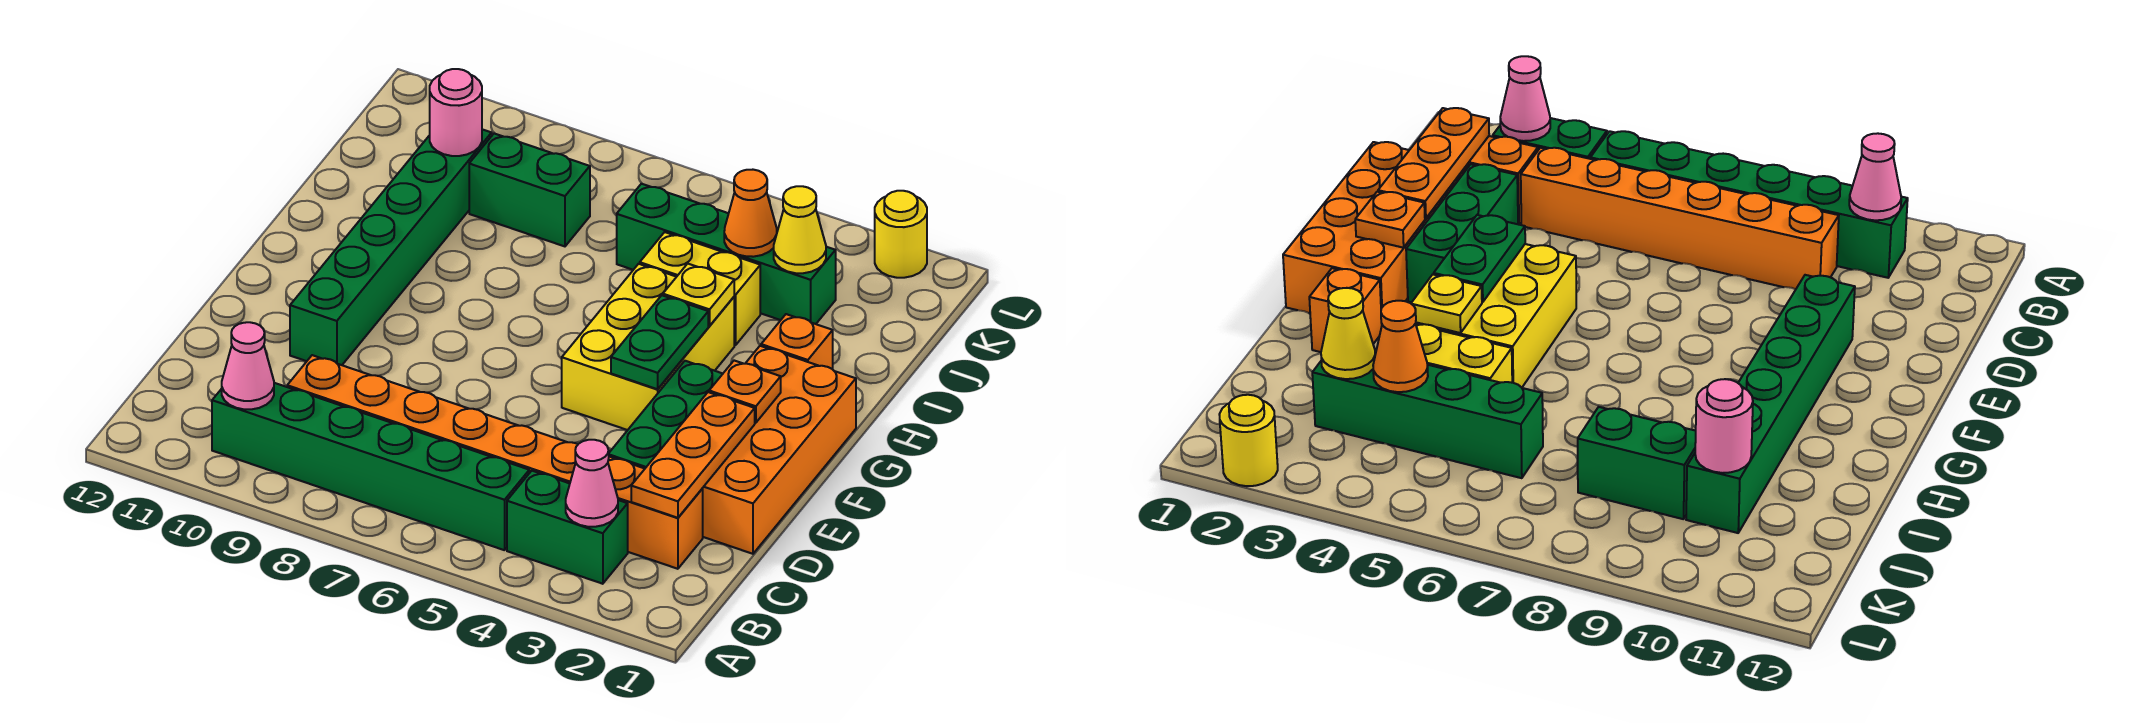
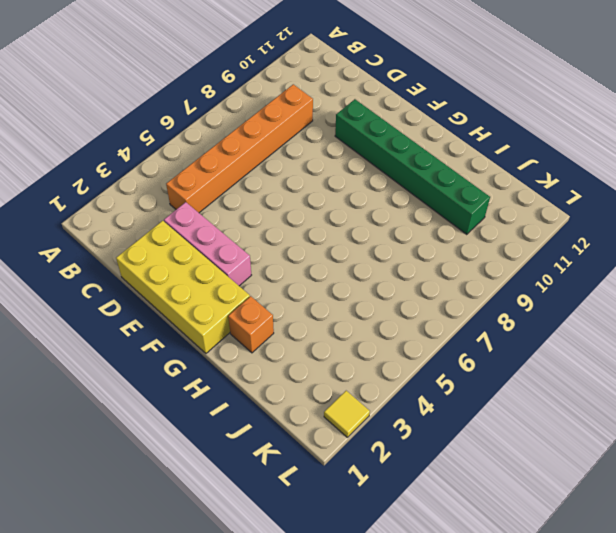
yellow brick D1:G2 level 1 -> orange brick D1:G2 level 1
pink brick D3:F3 level 1 -> green brick D3:F3 level 1
yellow tile L2 level 1 -> yellow round brick L2 level 1
none -> green brick B3:B4 level 1
none -> green brick B5:B10 level 1
none -> orange brick C2:C3 level 1

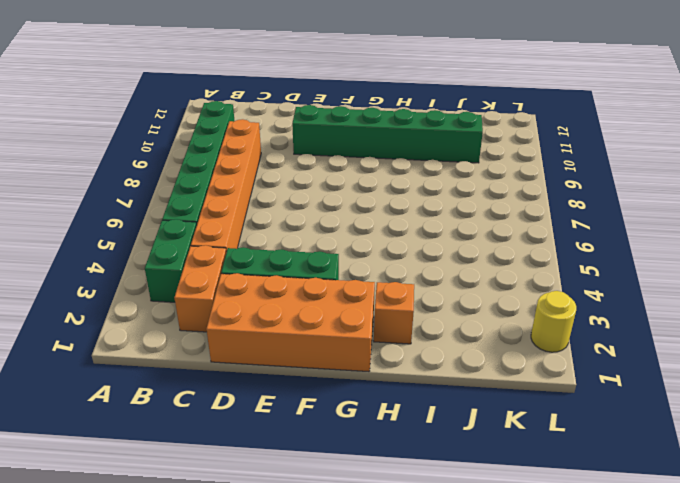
none -> yellow brick F4:H5 level 1
none -> yellow brick I4:I5 level 1
none -> green brick J3:J6 level 1

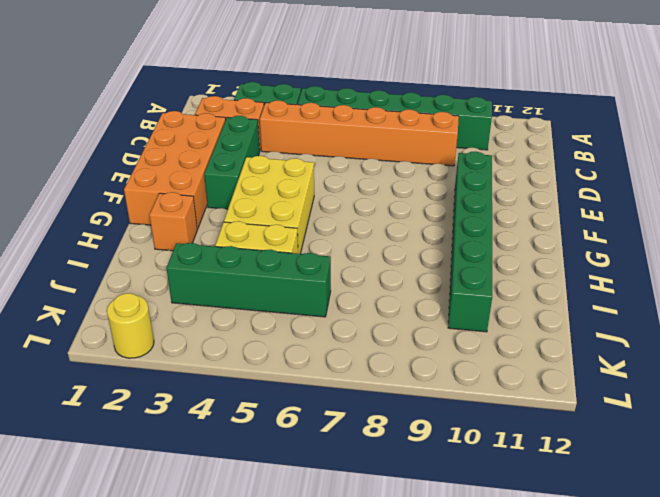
none -> green brick J8:J9 level 1
none -> pink cone B3 level 2
none -> pink cone B10 level 2

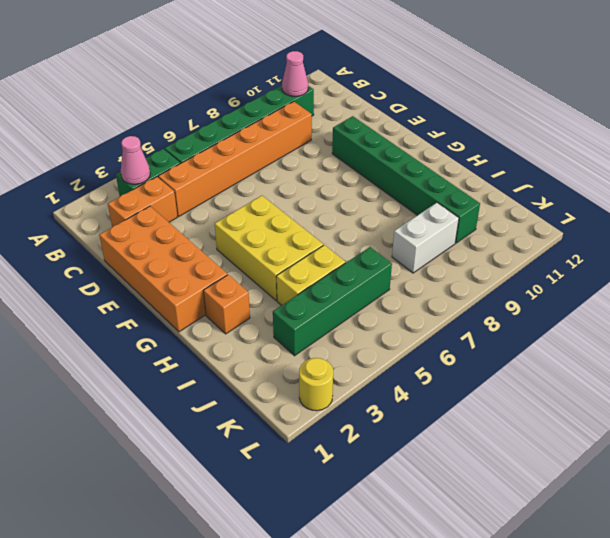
white brick J8:J9 level 1 -> green brick J8:J9 level 1
none -> green brick D3:F3 level 1
none -> orange plate C2:E2 level 2
none -> orange plate F2 level 2

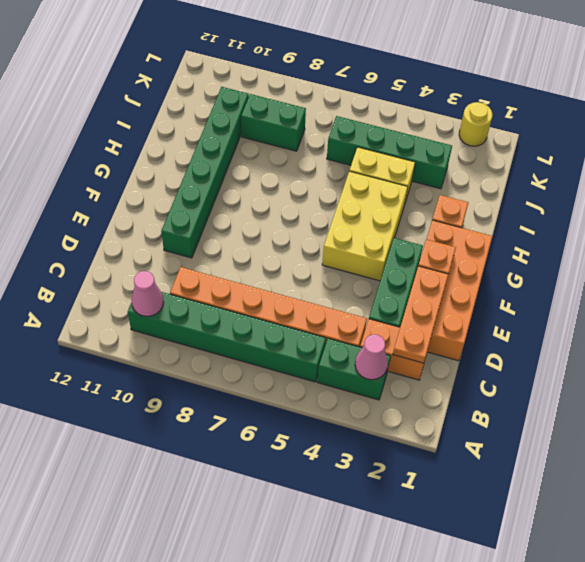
none -> green plate F4:G4 level 2
none -> yellow plate H4 level 2
none -> yellow cone J3 level 2

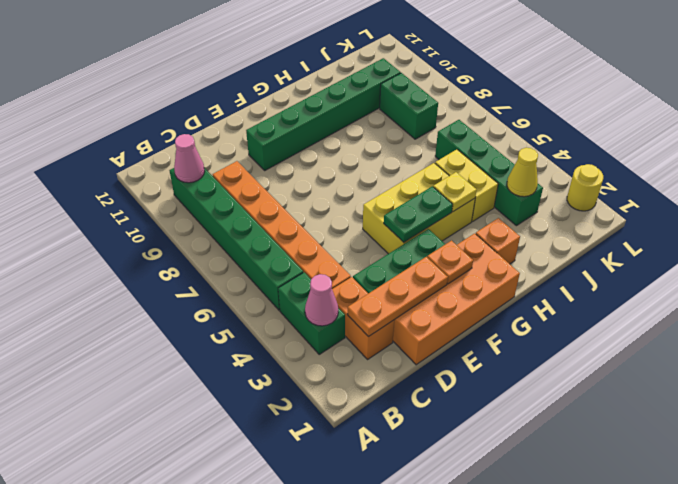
none -> orange cone J4 level 2
none -> pink round brick J10 level 2

